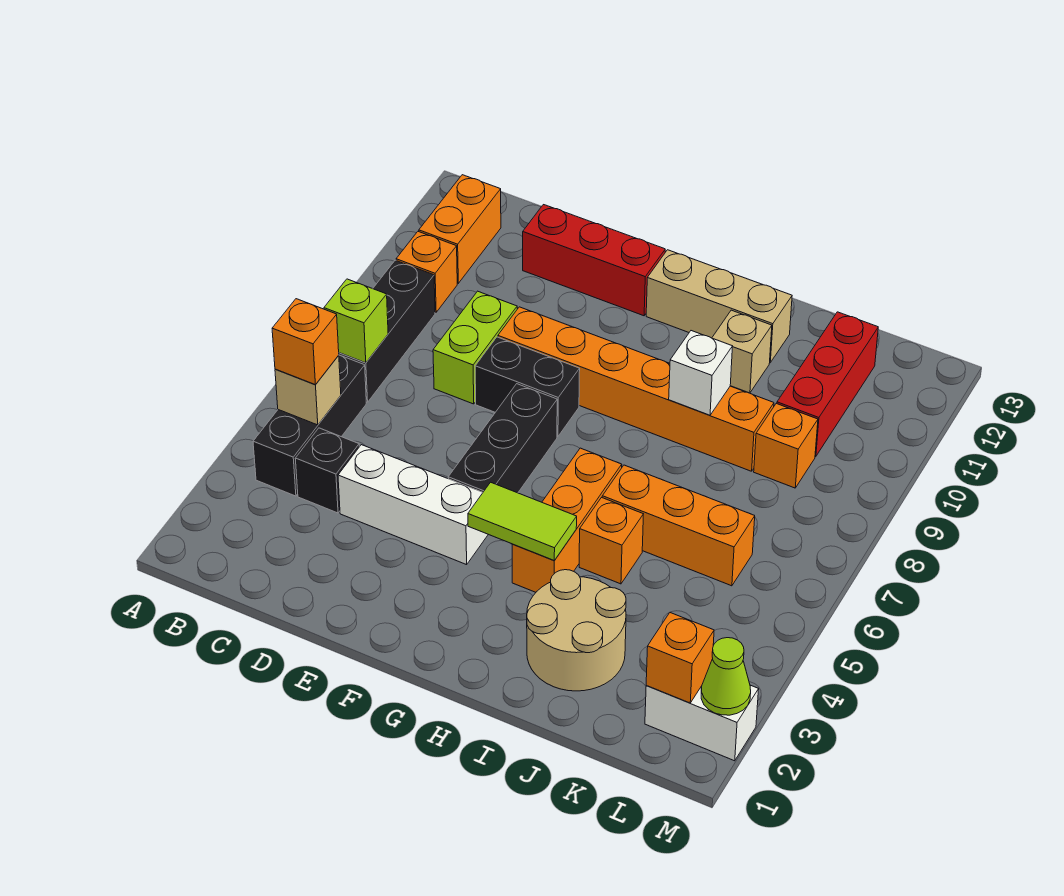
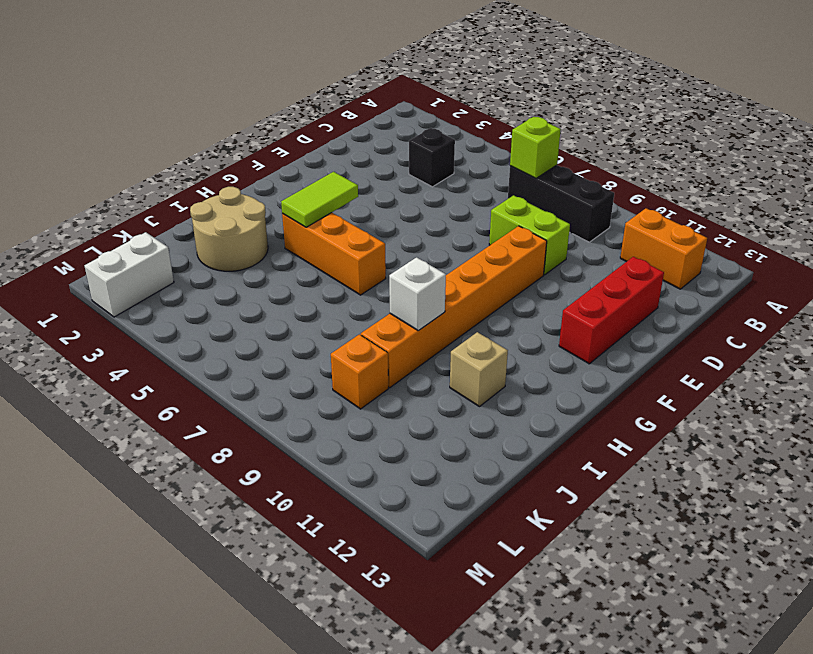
none -> black brick B4:B6 level 1
none -> orange brick B10 level 1
none -> white brick D4:F4 level 1

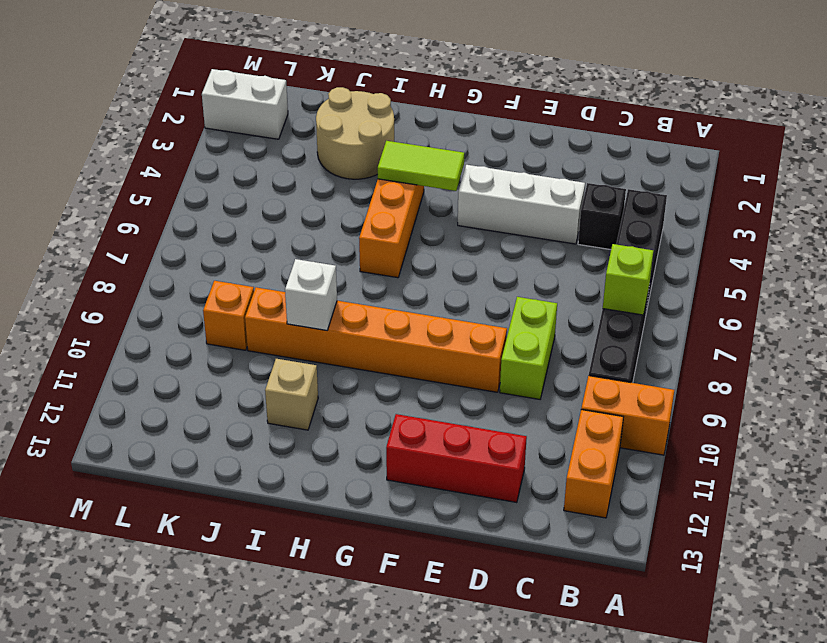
orange brick A10:B10 level 1 -> orange brick B10 level 1
none -> black brick E8:F8 level 1
none -> black brick F5:F7 level 1
none -> tan brick G12:I12 level 1

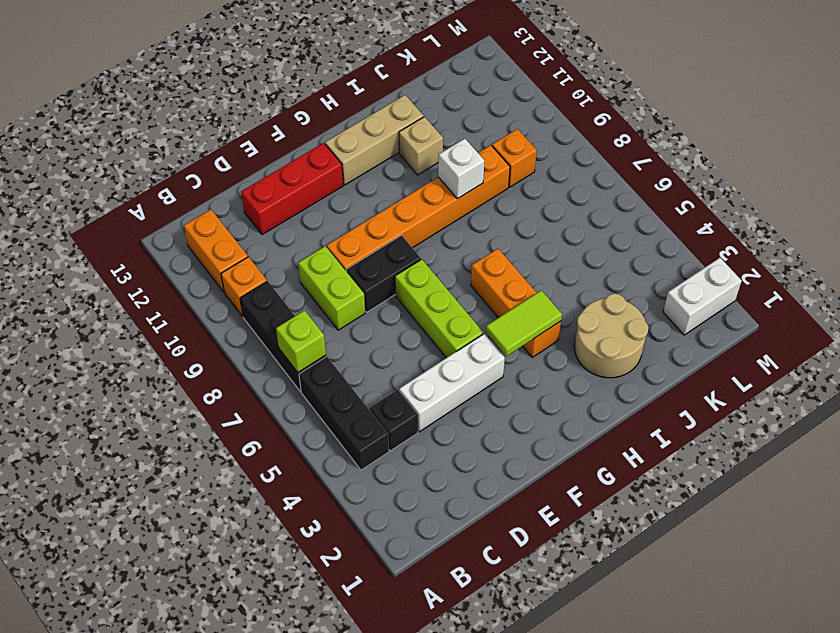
lime brick F5:F7 level 1 -> black brick F5:F7 level 1
none -> orange brick I5 level 1
none -> orange brick I6:K6 level 1
none -> red brick K10:K12 level 1

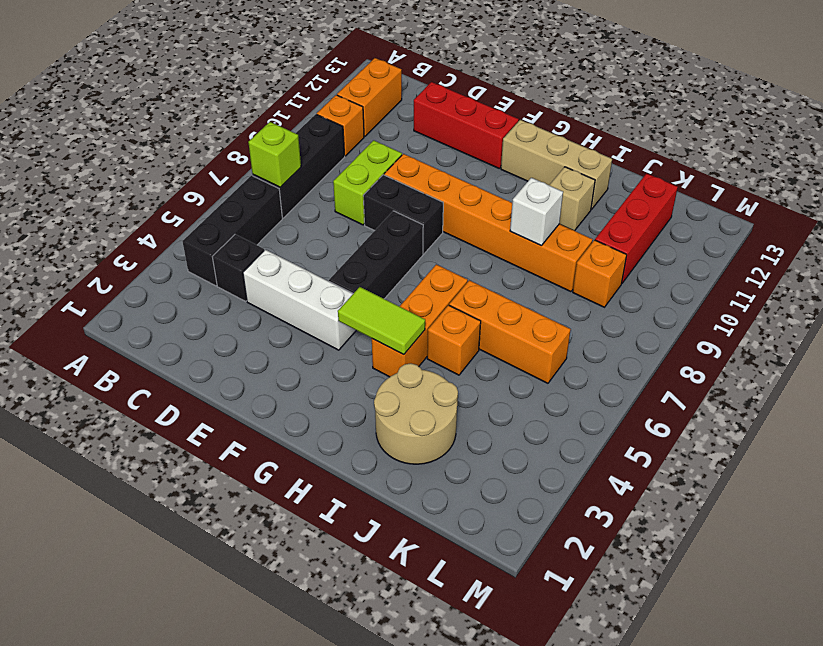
none -> white brick L2:M2 level 1
none -> tan brick B5 level 2
none -> orange brick L2 level 2

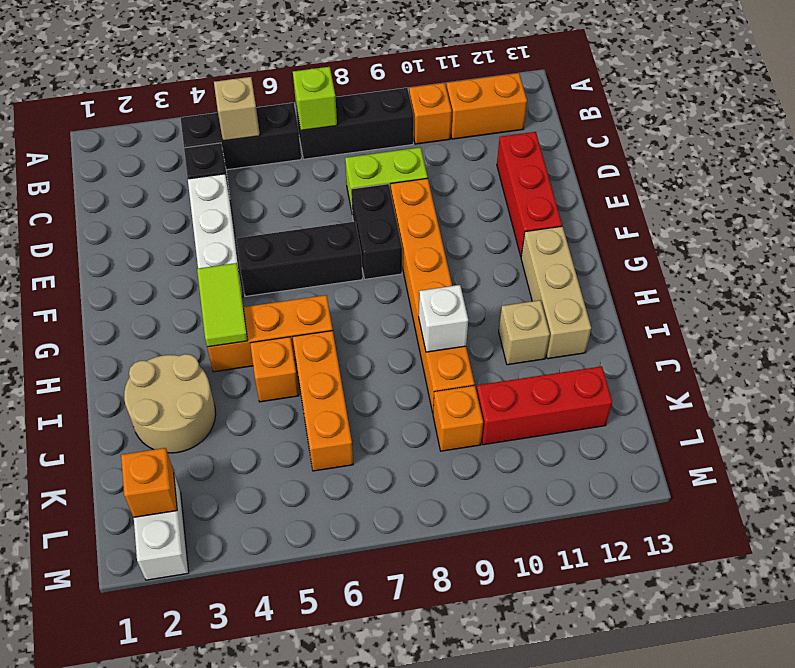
none -> lime cone M2 level 2
none -> orange brick B5 level 3

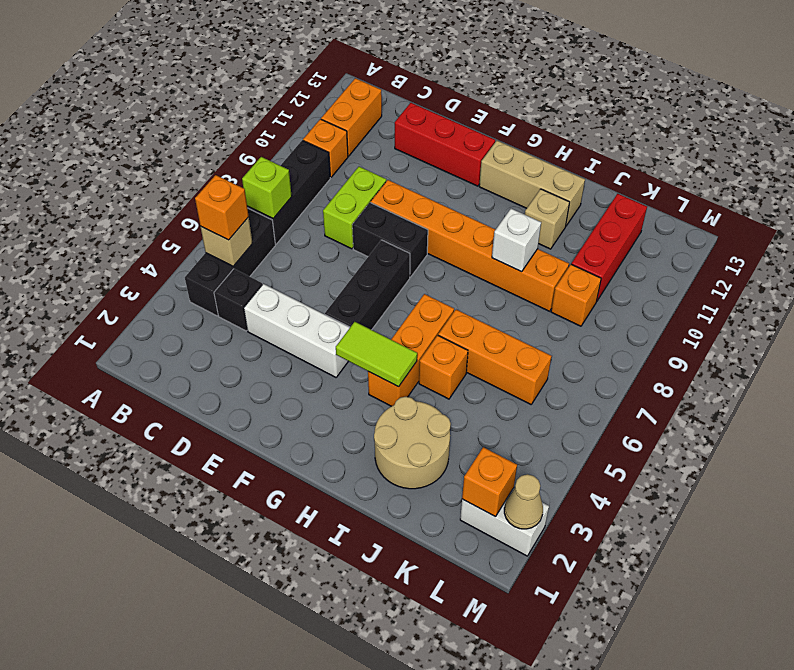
tan cone M2 level 2 -> lime cone M2 level 2

